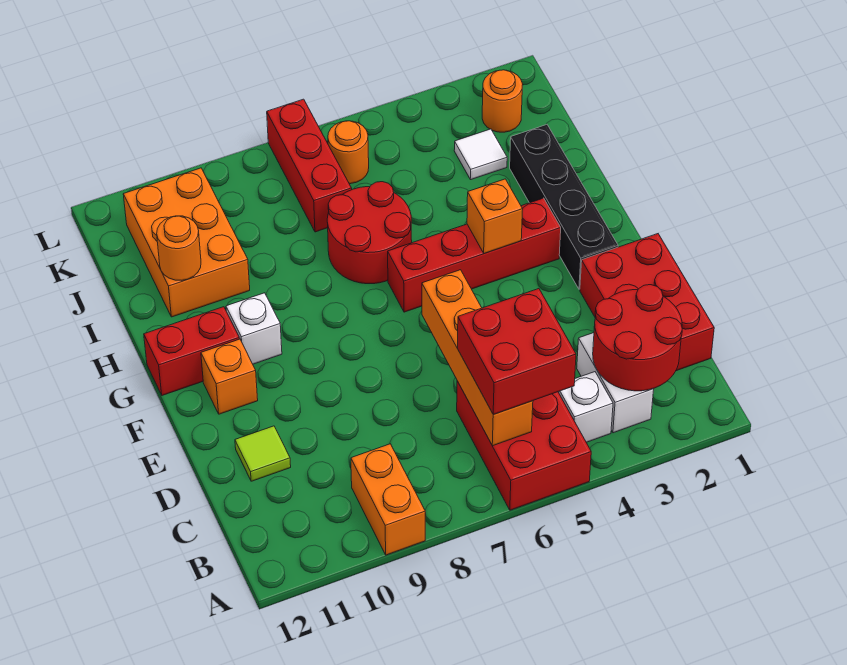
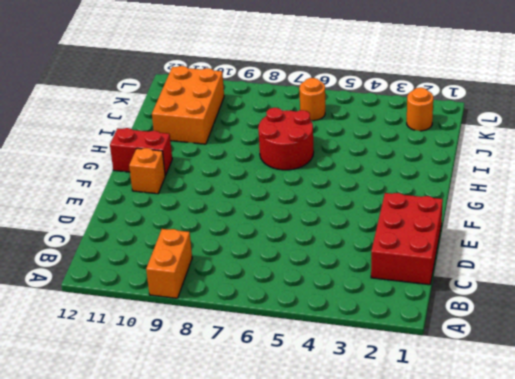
none -> red brick A5:C6 level 1
none -> white brick B3:C3 level 1
none -> white brick B4 level 1

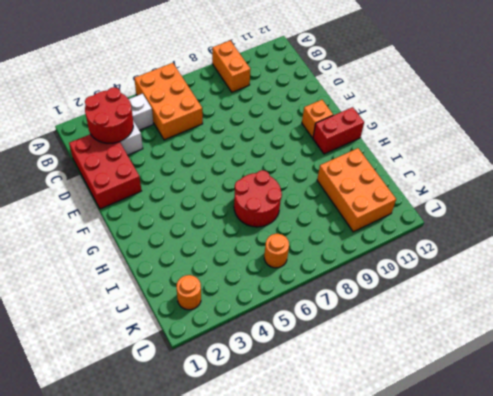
orange brick A5:C6 level 1 -> red brick A5:C6 level 1
none -> lime tile D11 level 1
none -> black brick F2:I2 level 1
none -> red brick G3:G6 level 1

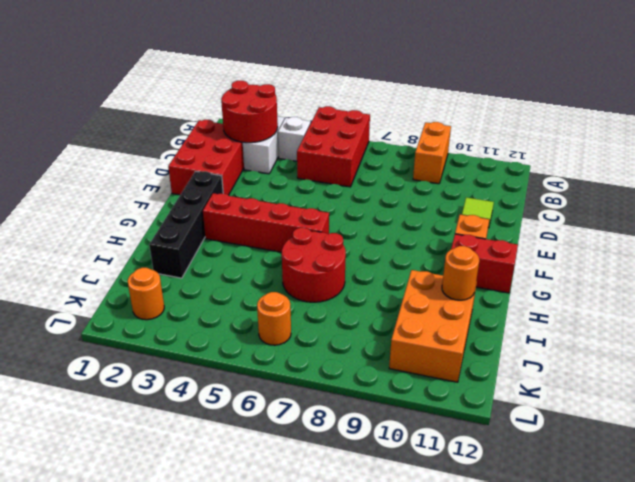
none -> white brick G10 level 1
none -> white tile J3 level 1
none -> red brick J7:L7 level 1

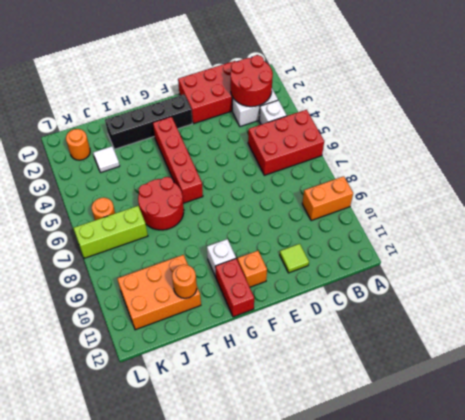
lime brick J7:L7 level 1 -> red brick J7:L7 level 1
none -> orange brick B6:E6 level 2
none -> orange brick G4 level 2
none -> red brick B5:C6 level 3

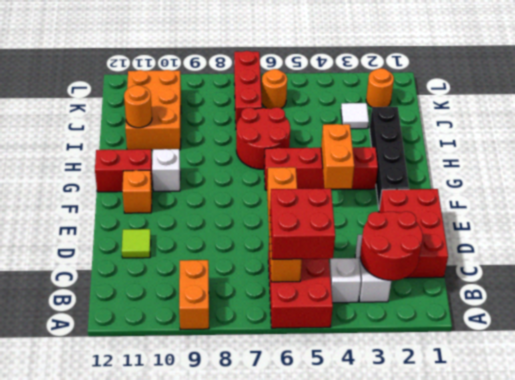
orange brick F4:G4 level 2 -> orange brick G4 level 2

